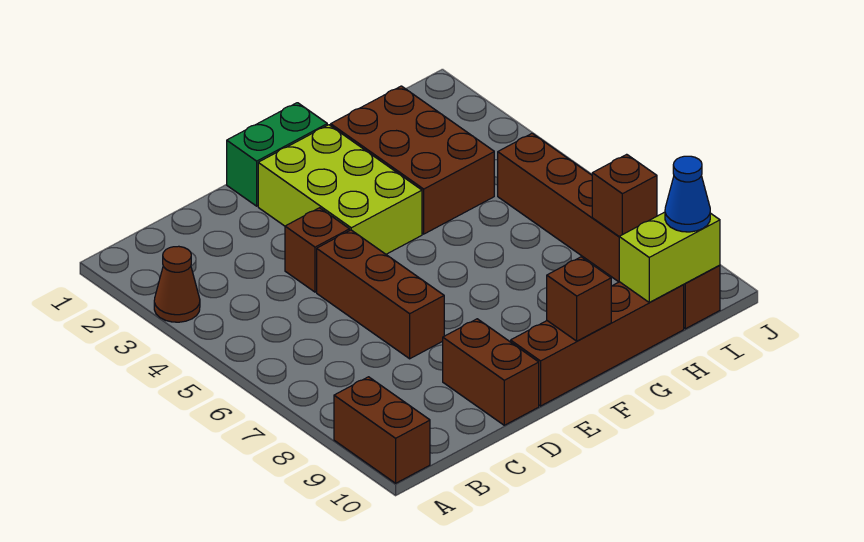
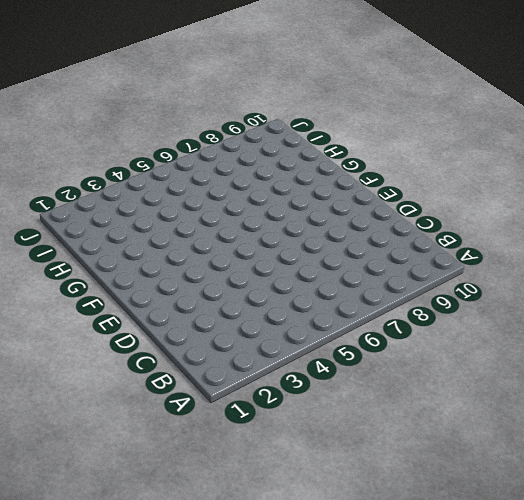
none -> brown cone A3 level 1
none -> brown brick A9:A10 level 1
none -> brown brick D4 level 1

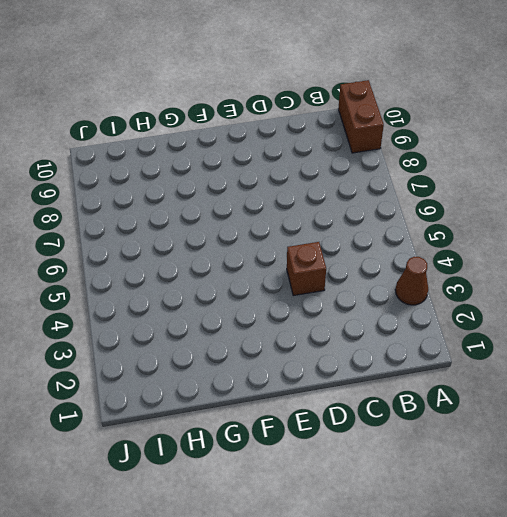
none -> brown brick D5:D7 level 1
none -> brown brick D9:D10 level 1
none -> green brick E1:F1 level 1

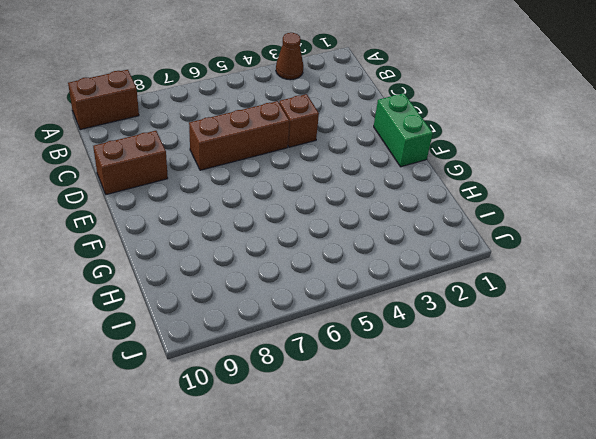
none -> lime brick E2:F4 level 1
none -> brown brick E10:H10 level 1
none -> brown brick G2:H4 level 1

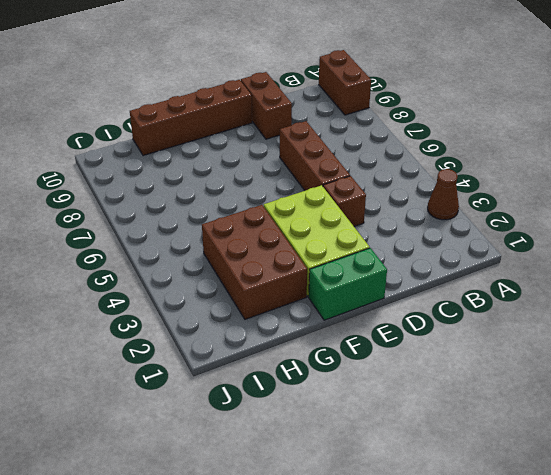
none -> brown brick I5:I10 level 1
none -> brown brick F10 level 2
none -> lime brick H10:I10 level 2

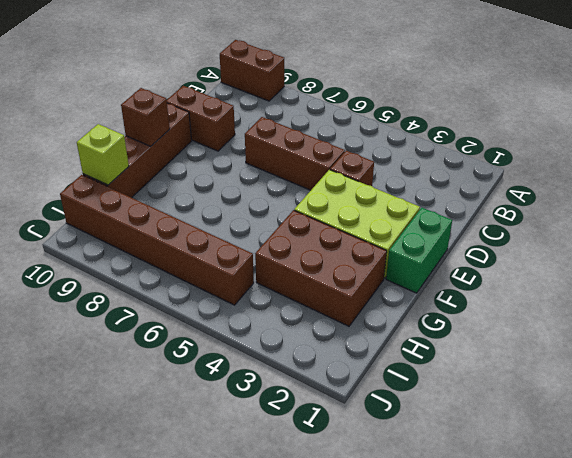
lime brick H10 level 2 -> lime brick H10:I10 level 2
none -> brown cone A3 level 1
none -> brown brick I8 level 2
none -> blue cone I10 level 3

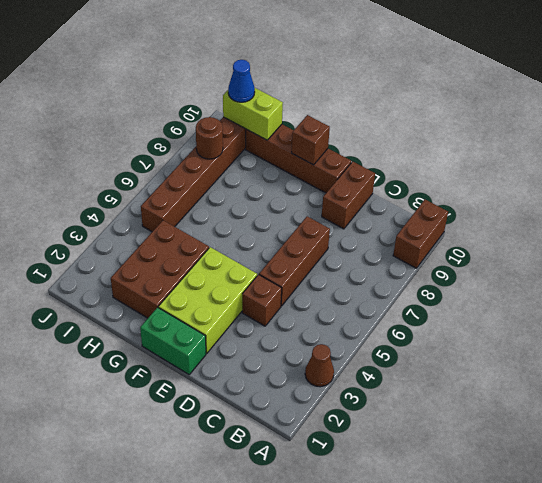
brown round brick I8 level 2 -> brown brick I8 level 2

